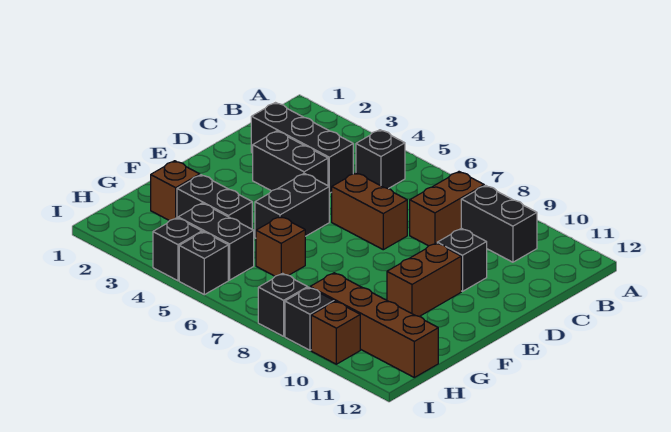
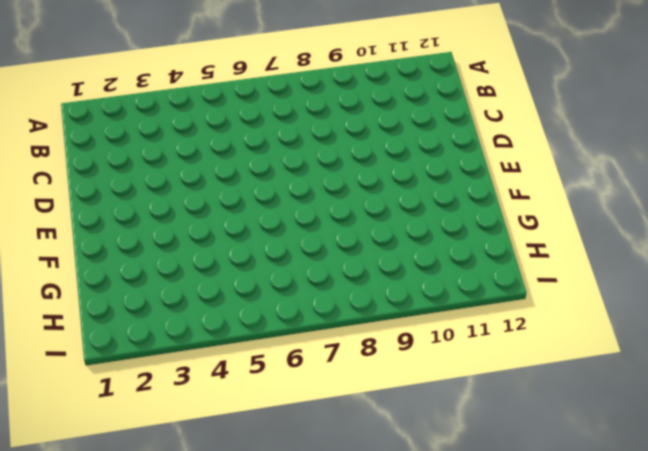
none -> black brick B5 level 1
none -> brown brick B8:C8 level 1
none -> black brick B9:B10 level 1

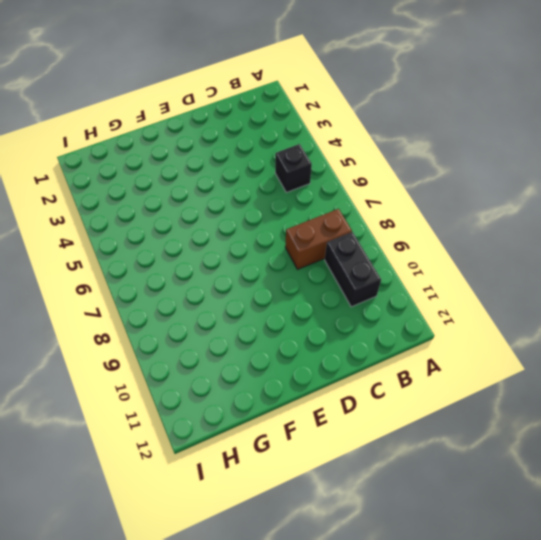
none -> black brick C2:C4 level 1
none -> black brick D3:D4 level 1
none -> brown brick D6:D7 level 1

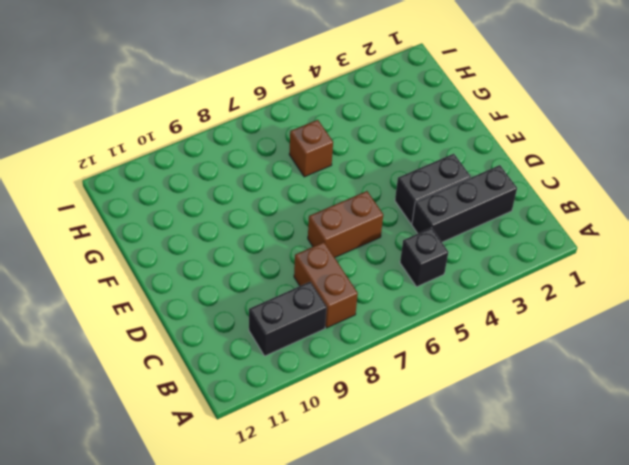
none -> black brick D10 level 1
none -> black brick E5:F5 level 1
none -> brown brick E10:F10 level 1

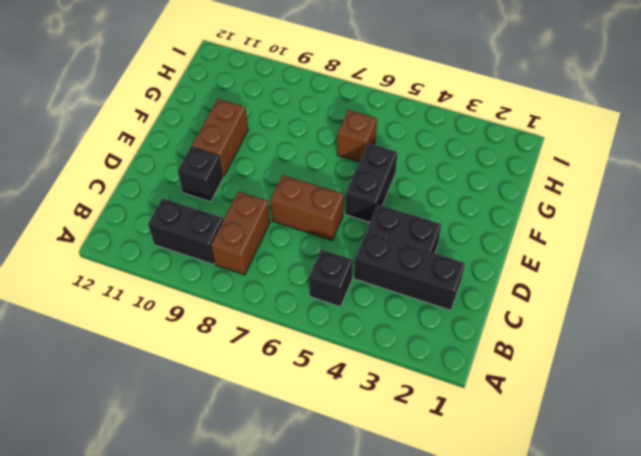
none -> brown brick G2 level 1
none -> black brick G3:G4 level 1
none -> black brick H4:H5 level 1

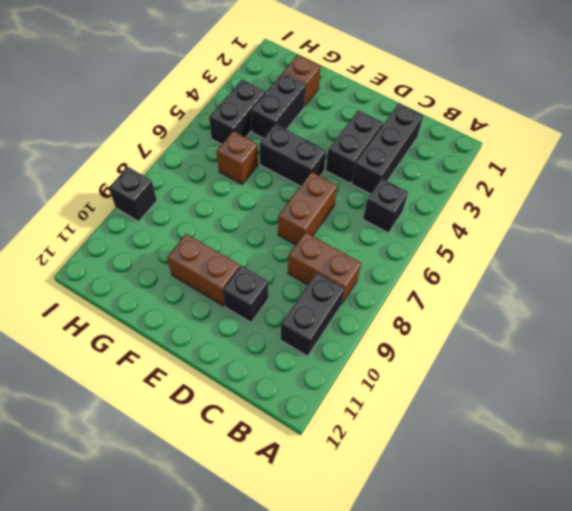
none -> brown brick H9:H12 level 1
none -> black brick I4 level 1
none -> black brick I5 level 1

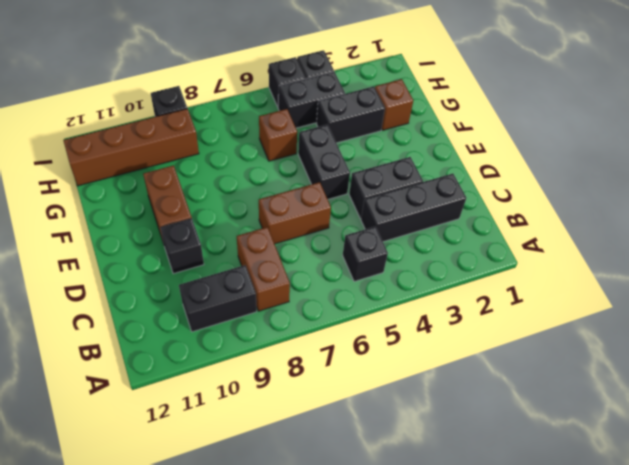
none -> black brick I8 level 1
none -> brown brick I10 level 1

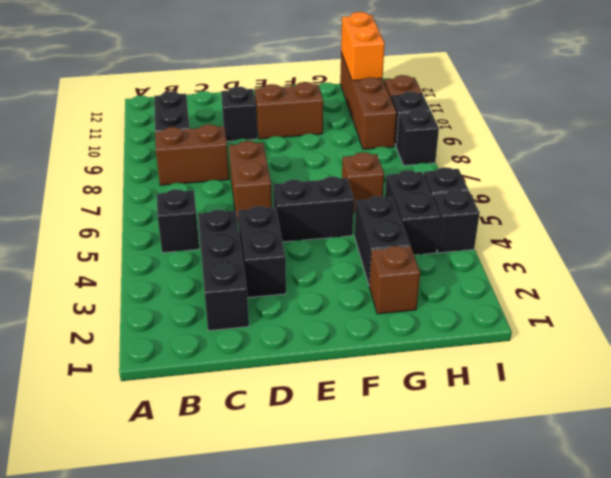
orange brick H11:H12 level 2 -> none

